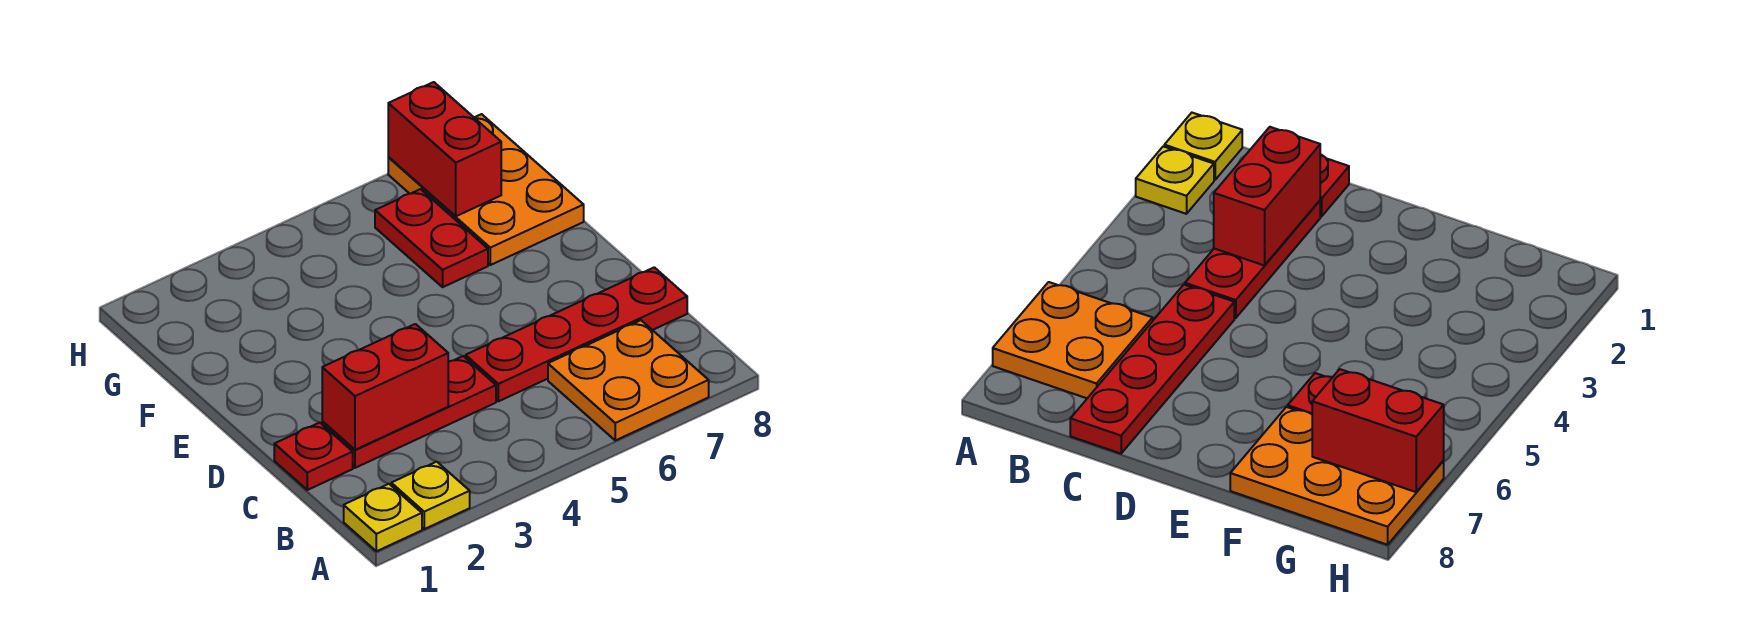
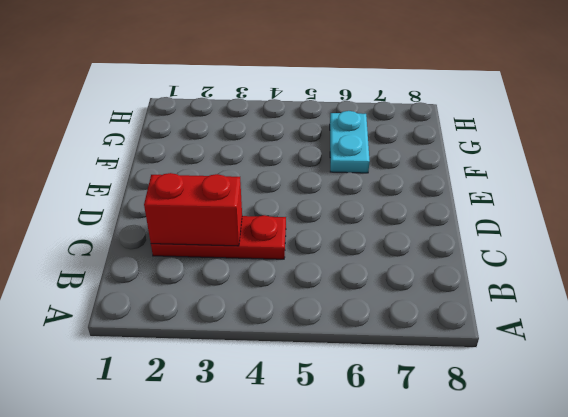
cyan plate F6:G6 level 1 -> red plate F6:G6 level 1
none -> yellow plate A1 level 1
none -> yellow plate A2 level 1

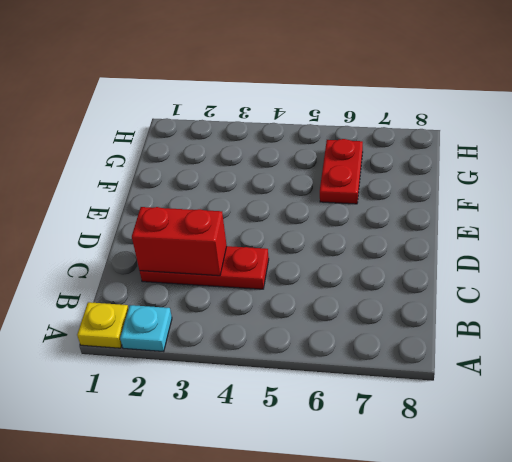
cyan plate A2 level 1 -> yellow plate A2 level 1
none -> orange plate A6:B7 level 1
none -> red plate C1 level 1

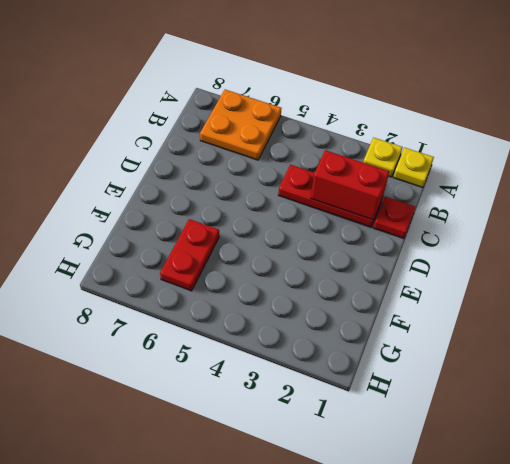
none -> red plate C5:C8 level 1
none -> orange plate F7:H8 level 1

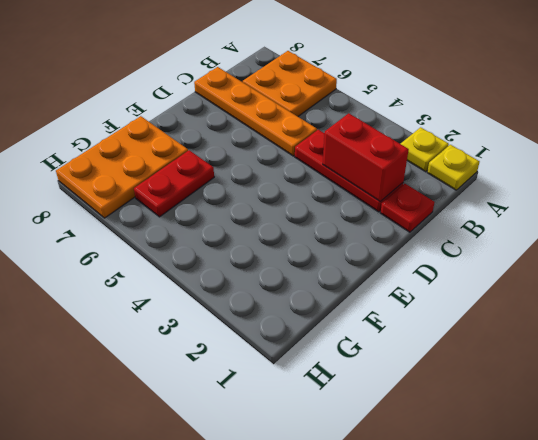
orange plate C5:C8 level 1 -> red plate C5:C8 level 1
none -> red brick G7:H7 level 2

